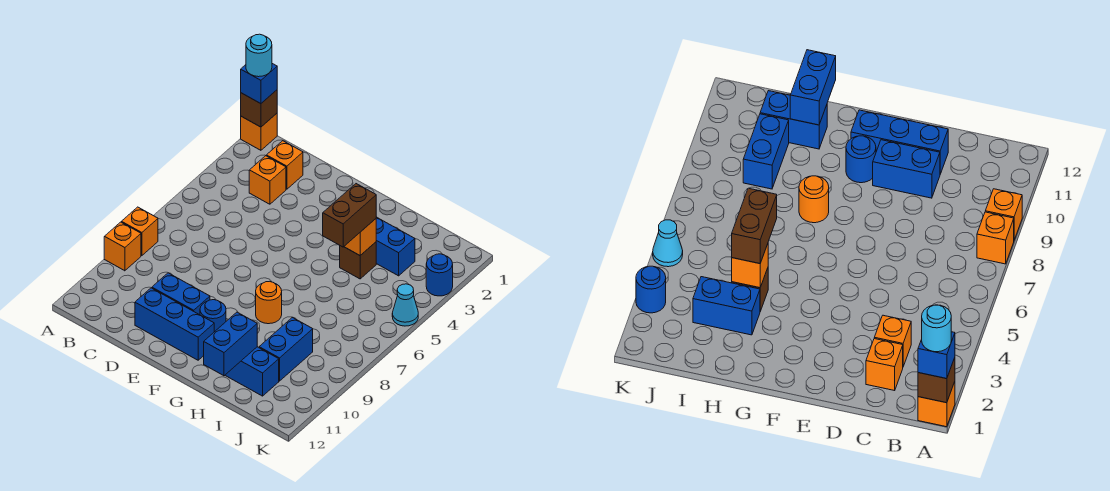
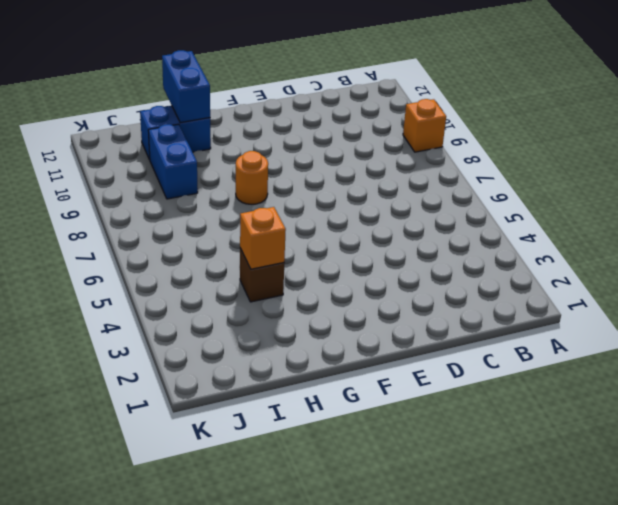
none -> orange brick A1 level 1
none -> orange brick A8 level 1
none -> orange brick C2 level 1

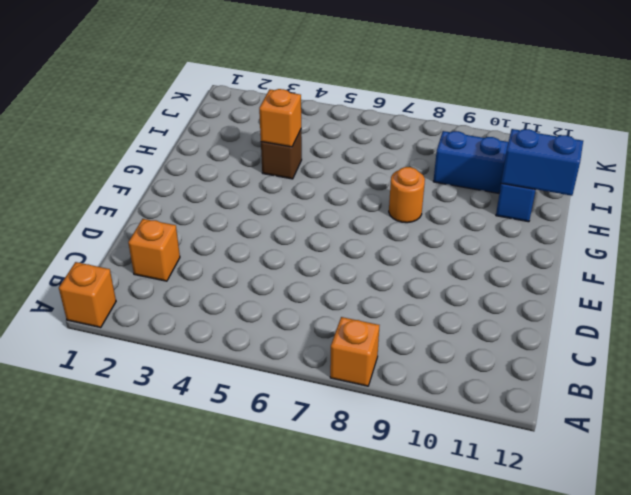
none -> orange brick A9 level 1
none -> orange brick C3 level 1
none -> blue brick D10:E10 level 1

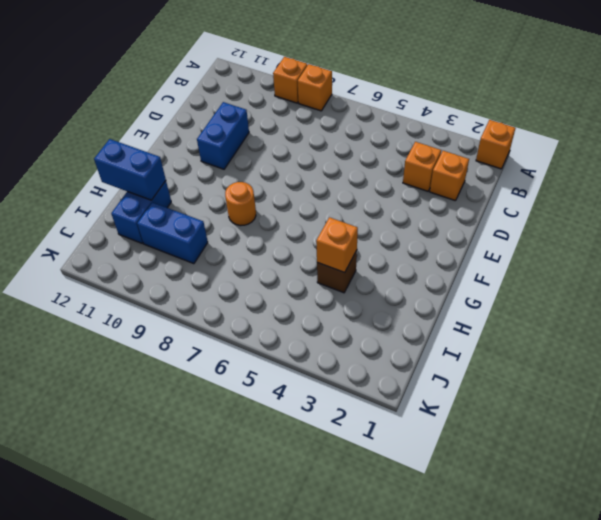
none -> blue brick D11:F11 level 1
none -> blue round brick F10 level 1
none -> blue brick H3:I3 level 1

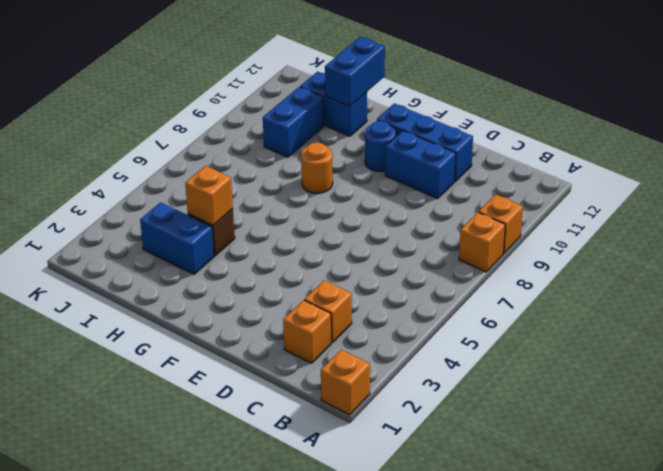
none -> blue round brick K3 level 1
none -> cyan cone K5 level 1
none -> brown brick A1 level 2

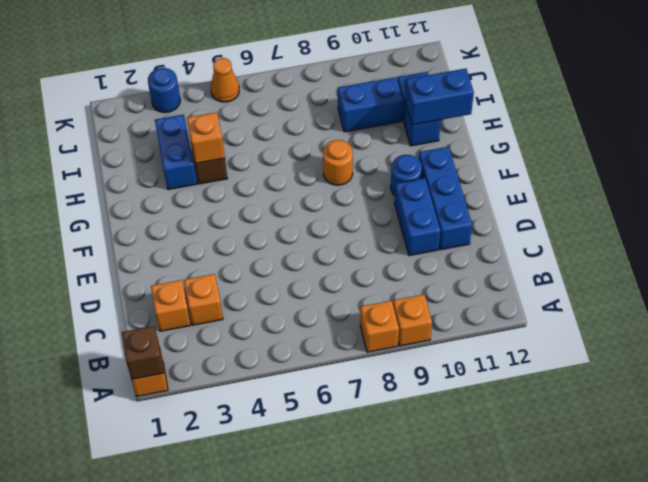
orange cone K5 level 1 -> cyan cone K5 level 1
none -> blue brick A1 level 3
none -> brown brick H4:H5 level 3
none -> cyan round brick A1 level 4

